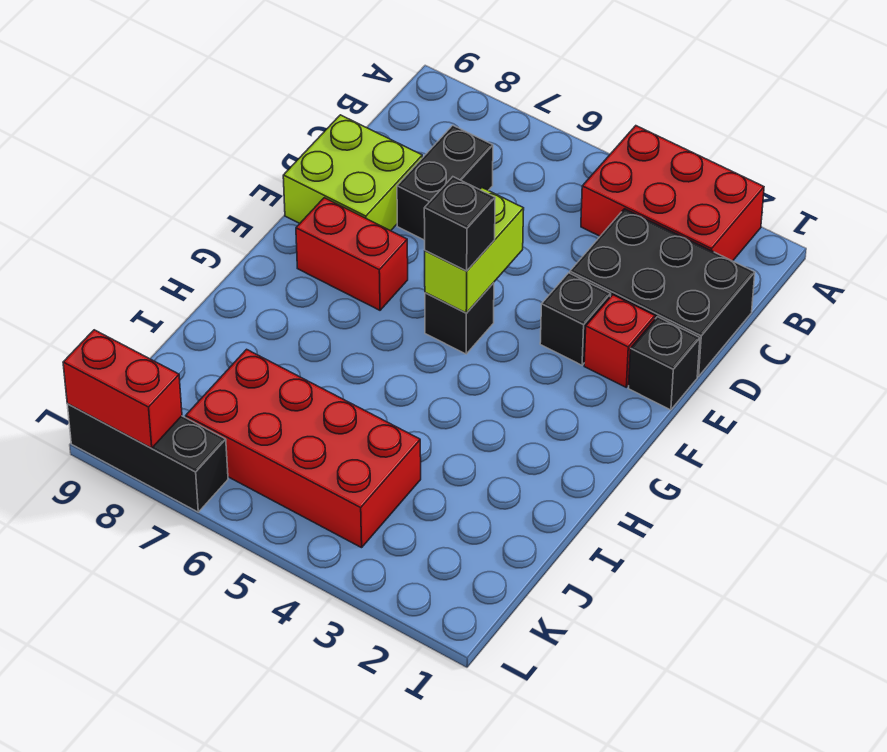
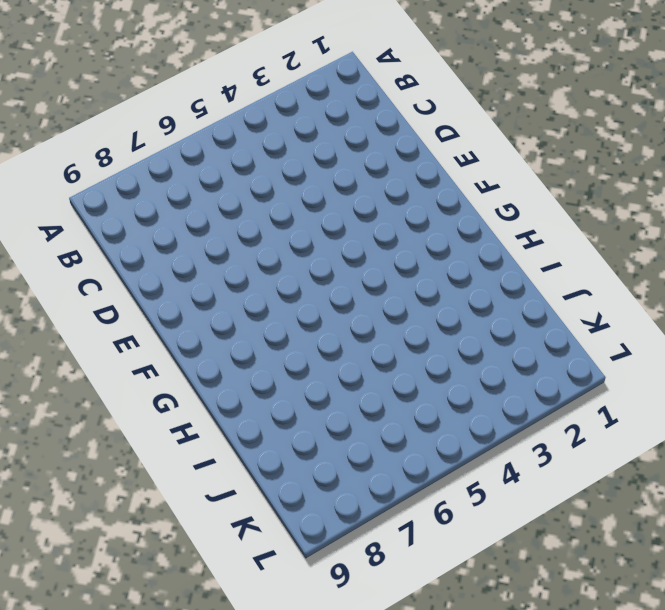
none -> red brick A2:B4 level 1
none -> black brick C1:D3 level 1
none -> black brick C7:D7 level 1

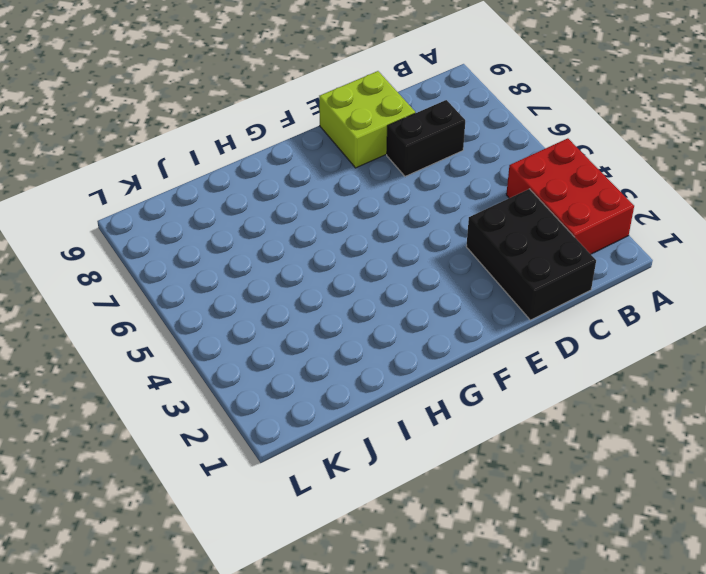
none -> black brick E1 level 1
none -> red brick E2 level 1
none -> black brick E3 level 1

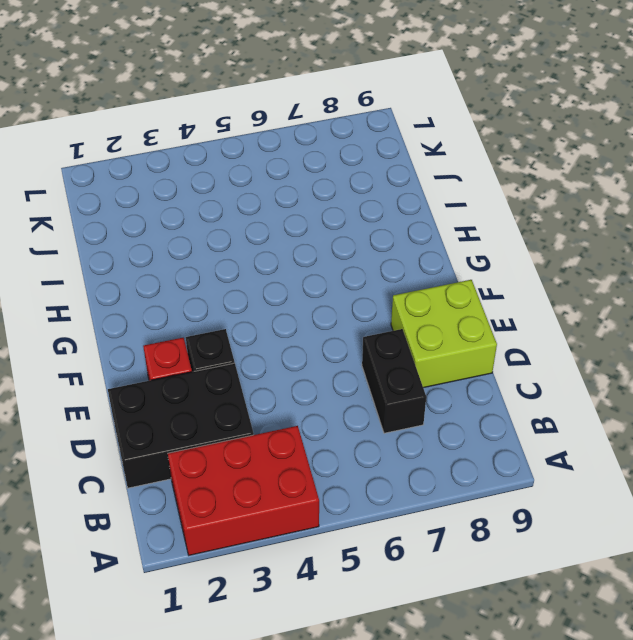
none -> black brick E1 level 1
none -> black brick F5 level 1
none -> red brick F7:F8 level 1

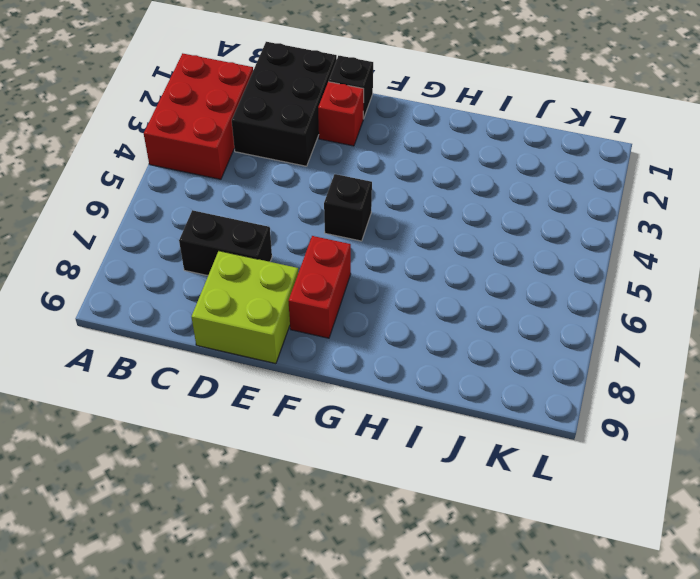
none -> black brick E3 level 1
none -> red brick J4:K7 level 1
none -> black brick L7:L9 level 1

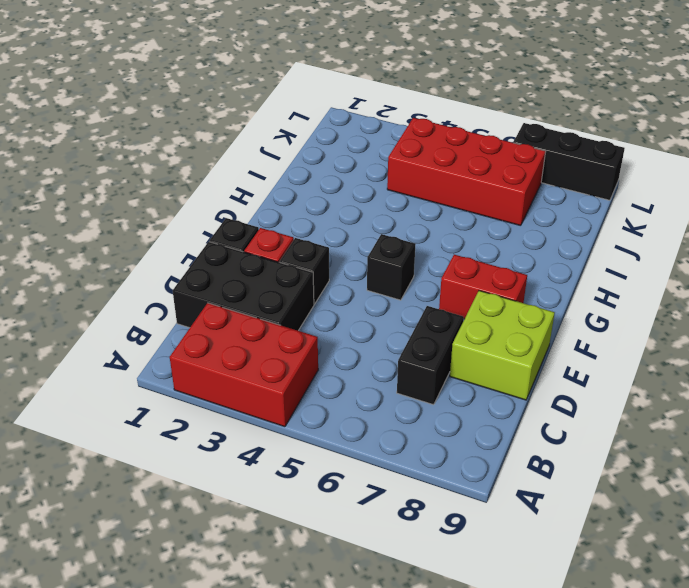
none -> lime brick E5:F5 level 2
none -> red brick L8:L9 level 2
none -> black brick F5 level 3

